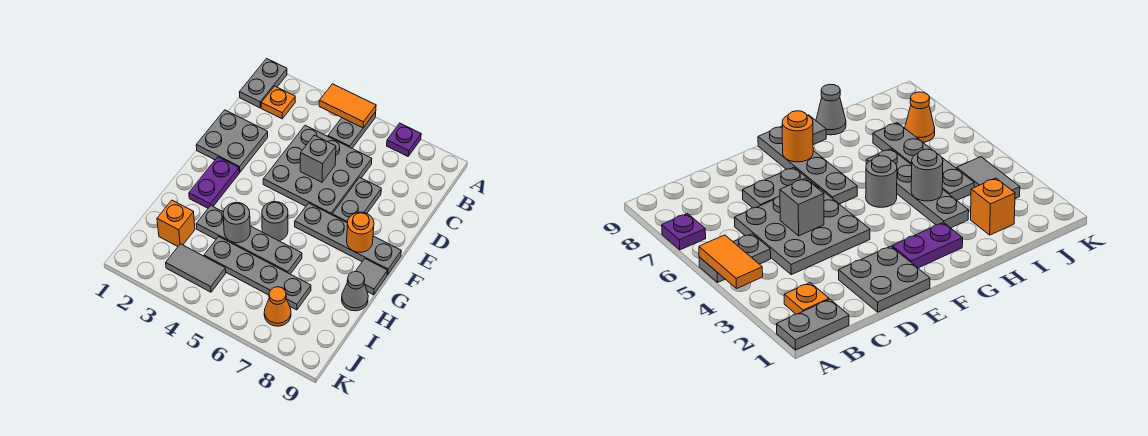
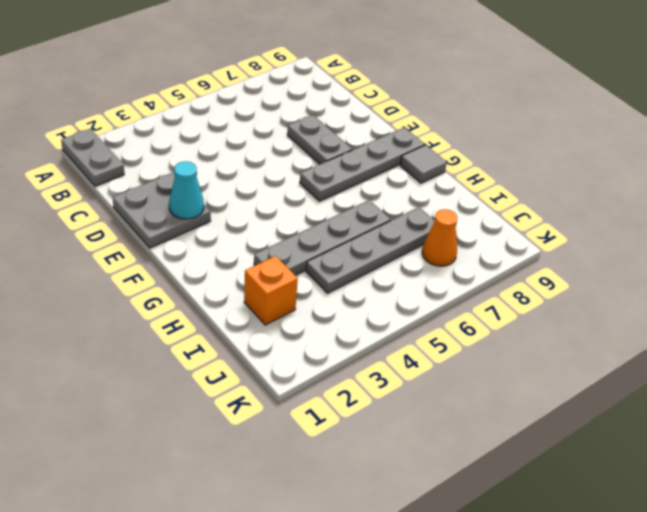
cyan cone E2 level 2 -> none
none -> grey plate A5:B5 level 1
none -> purple plate A7 level 1
none -> orange plate B2 level 1

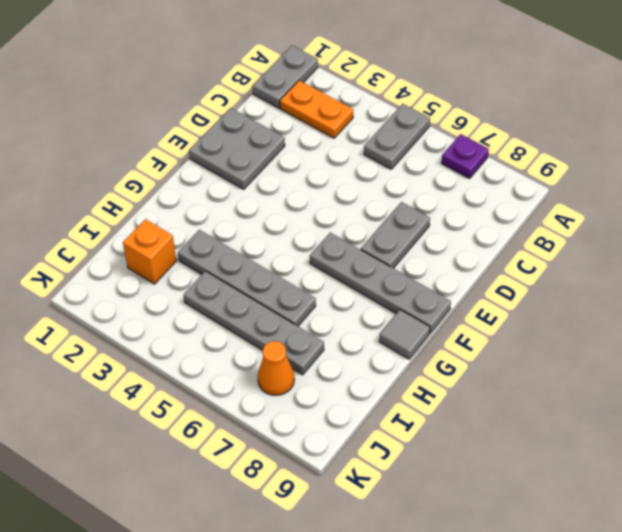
orange plate B2:B3 level 1 -> orange plate B2 level 1
none -> grey plate C4:E6 level 1
none -> purple plate F2:G2 level 1
none -> grey round brick G5 level 1

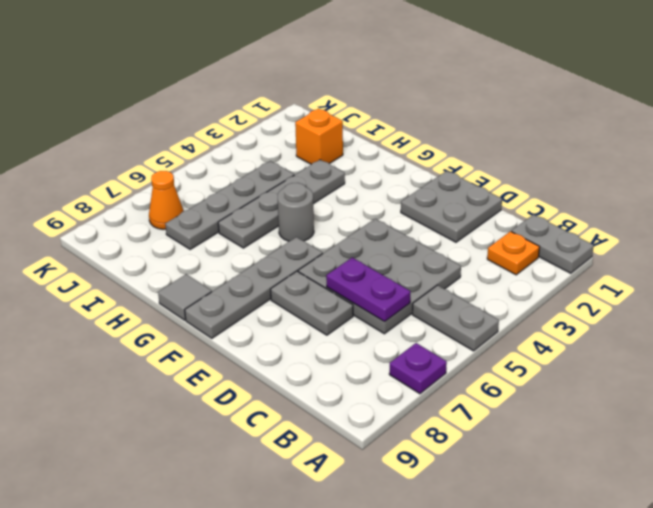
purple plate C6:D6 level 2 -> purple plate F2:G2 level 1
none -> grey cone H9 level 1
none -> grey tile J3:J4 level 1
none -> orange tile A4:A5 level 2

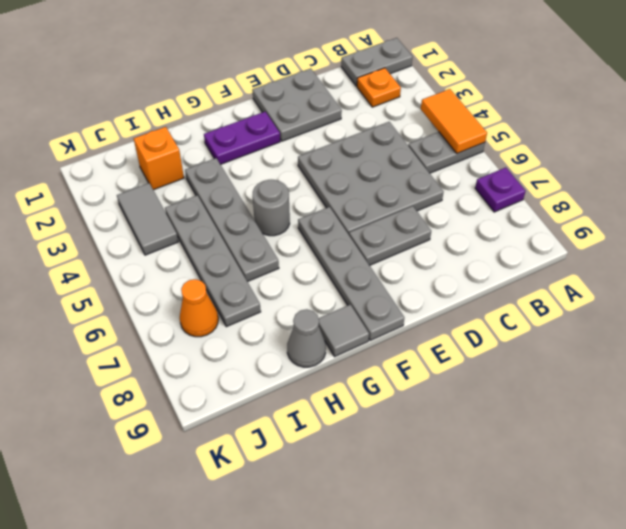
none -> grey brick D5 level 2
none -> orange round brick F8 level 2
none -> grey round brick H4 level 2

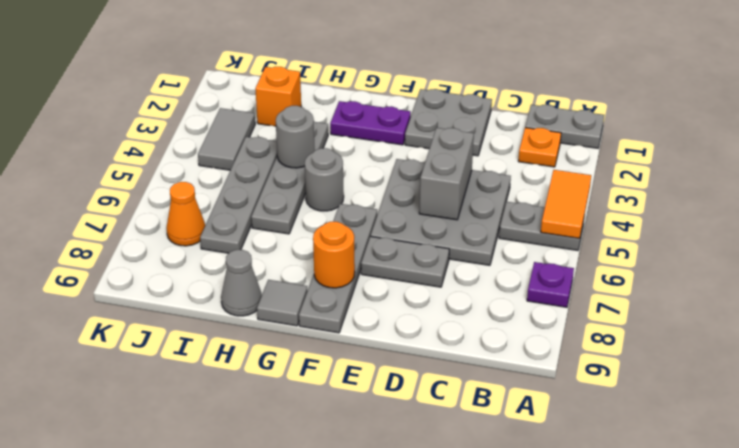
grey brick D4:D5 level 2 -> grey brick D5 level 2

